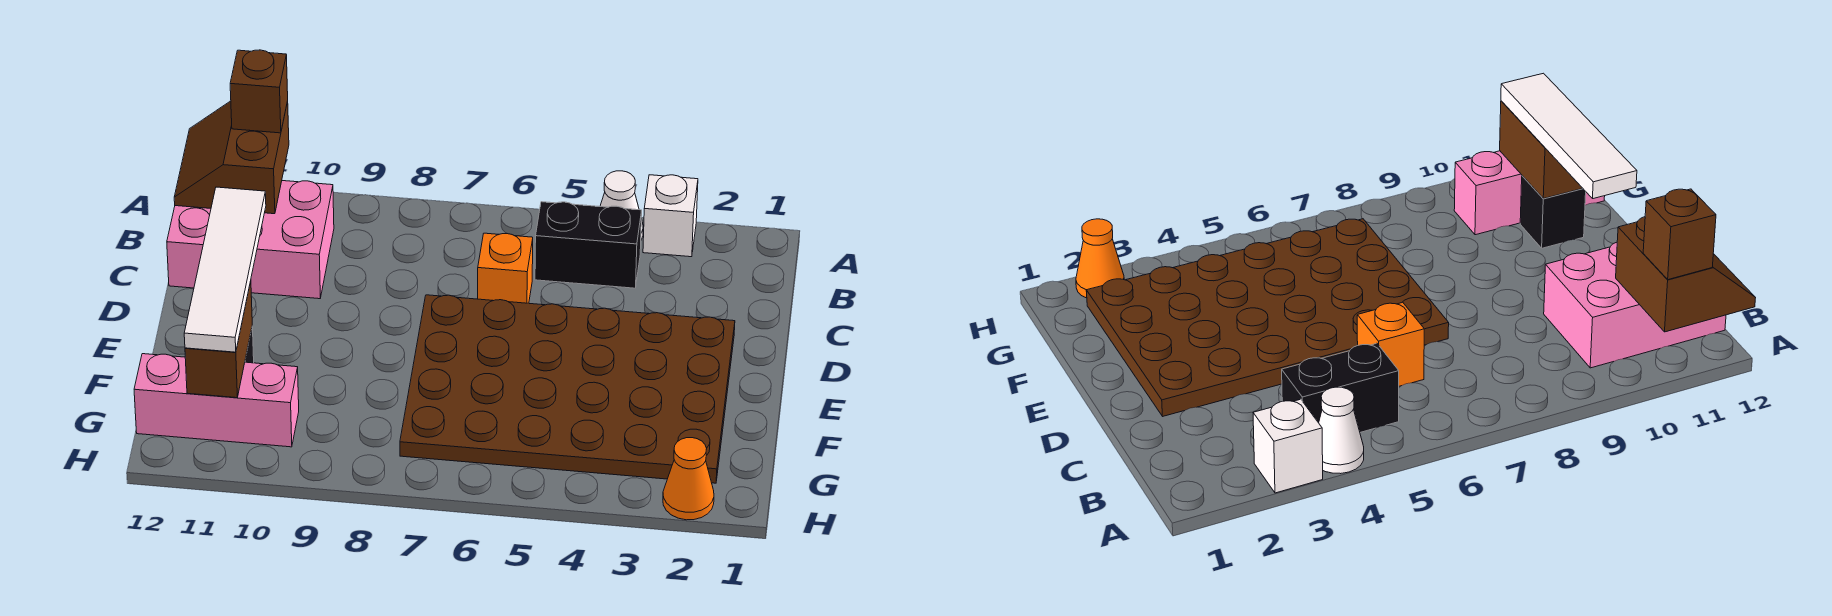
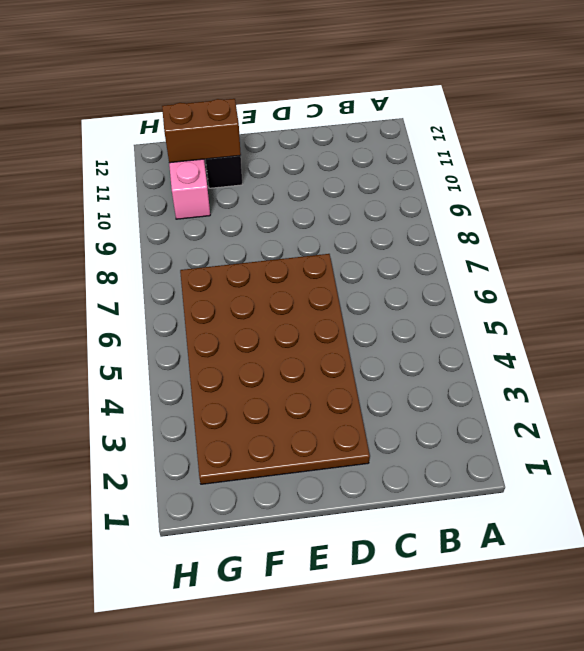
none -> white brick A3 level 1
none -> white cone A4 level 1
none -> black brick B4:B5 level 1

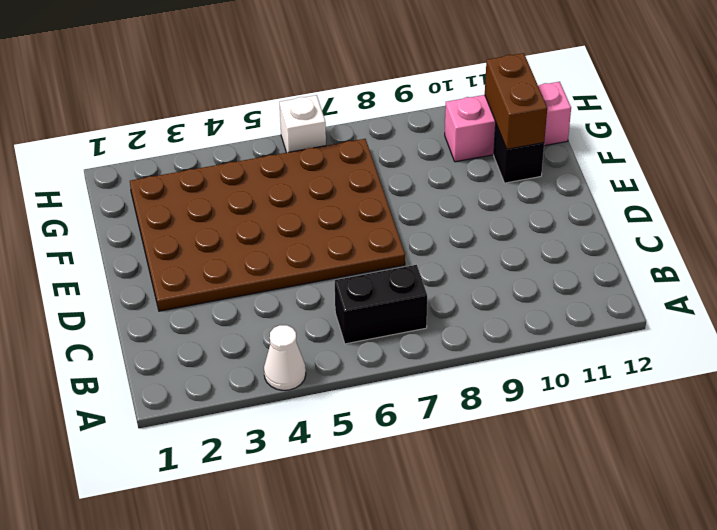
black brick B6:B7 level 1 -> black brick B4:B5 level 1
white brick H6 level 1 -> white brick A3 level 1
none -> pink brick B10:C12 level 1
none -> orange brick C6 level 1
none -> orange cone H2 level 1

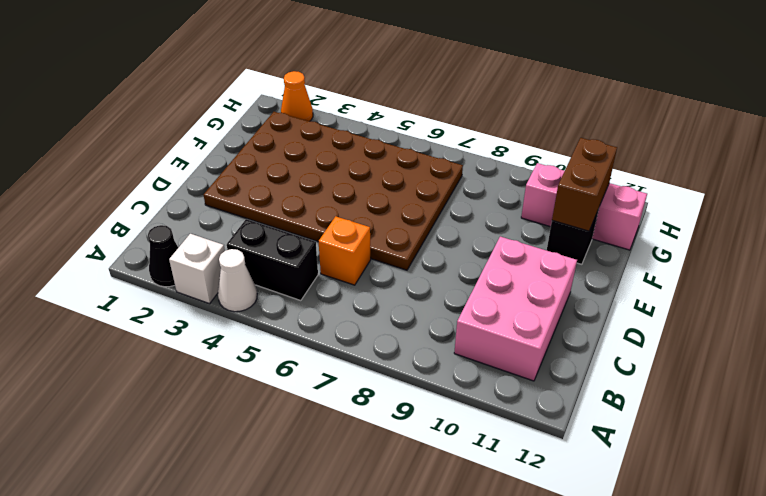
black cone A2 level 1 -> none
pink brick B10:D11 level 1 -> pink brick B10:C12 level 1
none -> brown slope A11:B12 level 2 top 11
none -> brown brick A11 level 3
none -> white tile D11:G11 level 3

